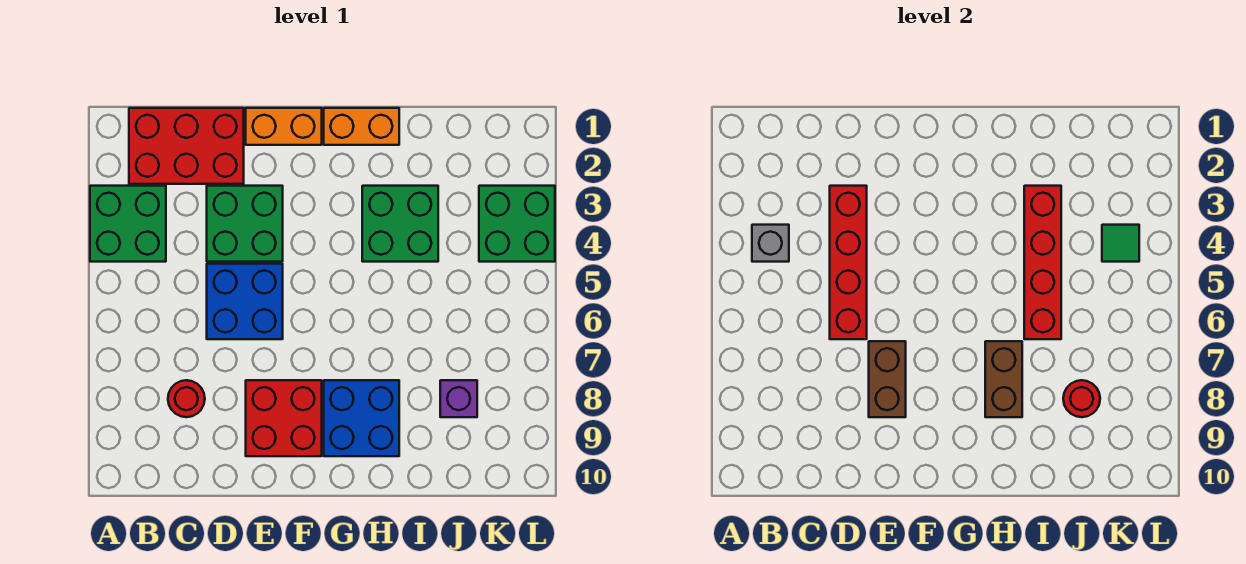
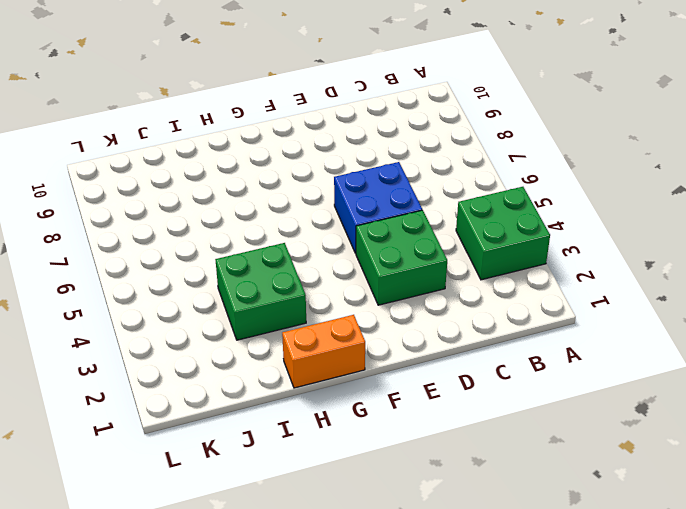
none -> red brick B1:D2 level 1
none -> red round brick C8 level 1
none -> orange brick E1:F1 level 1

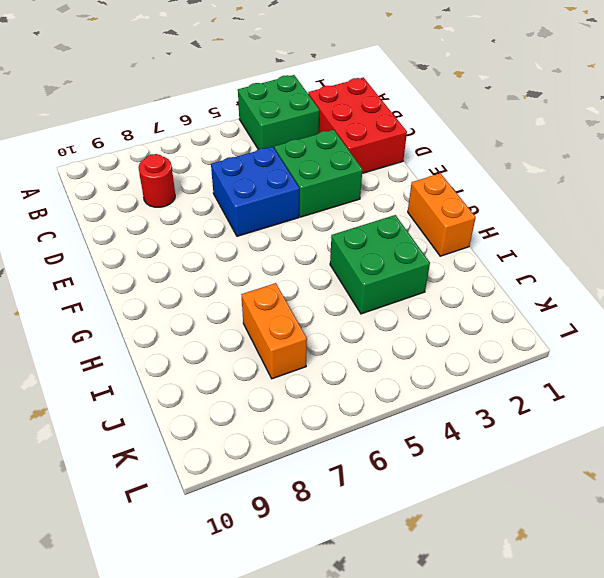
orange brick I7:J7 level 1 -> orange brick E1:F1 level 1
none -> red brick E8:F9 level 1
none -> blue brick G8:H9 level 1
none -> purple brick J8 level 1

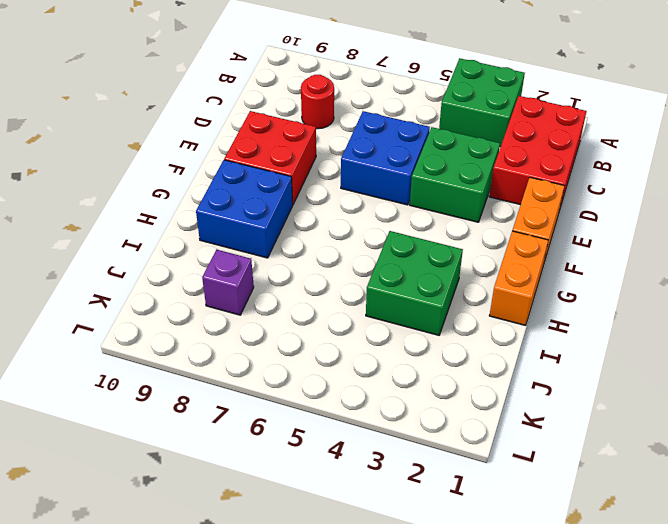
none -> green brick K3:L4 level 1
none -> grey brick B4 level 2
none -> red brick D3:D6 level 2

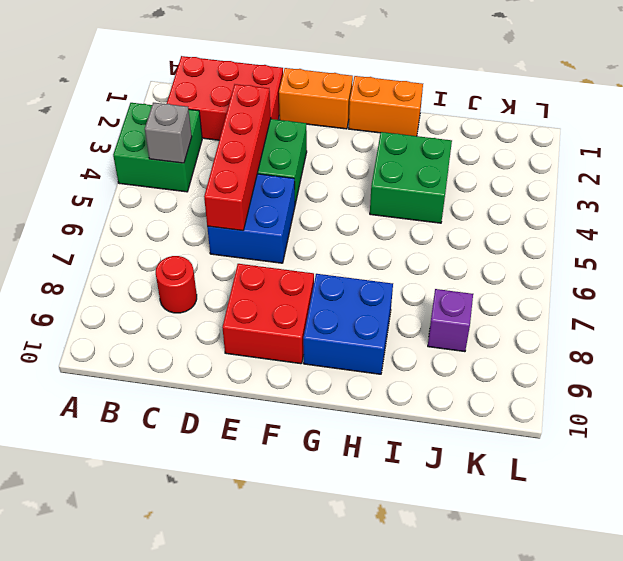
none -> green brick K3:L4 level 1
none -> brown brick E7:E8 level 2
none -> brown brick H7:H8 level 2

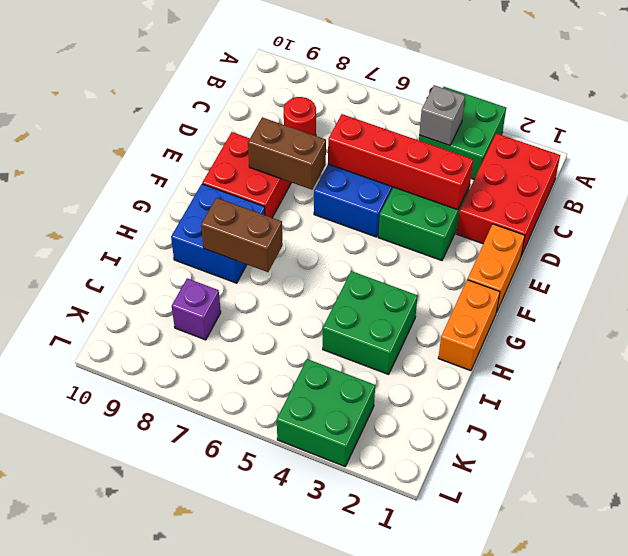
none -> red brick I3:I6 level 2
none -> red round brick J8 level 2
none -> green tile K4 level 2

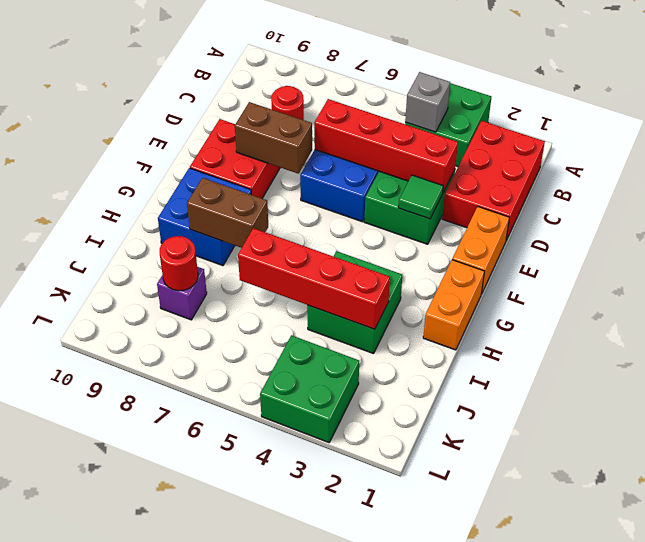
green tile E3 level 2 -> green tile K4 level 2

